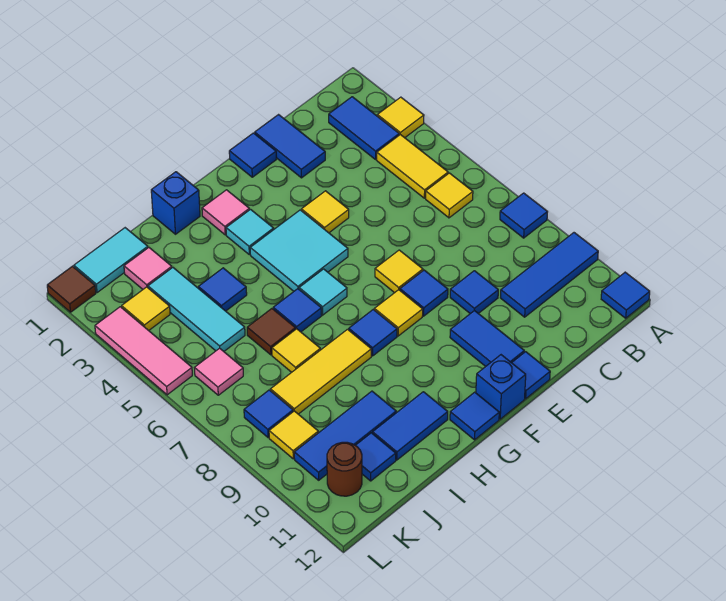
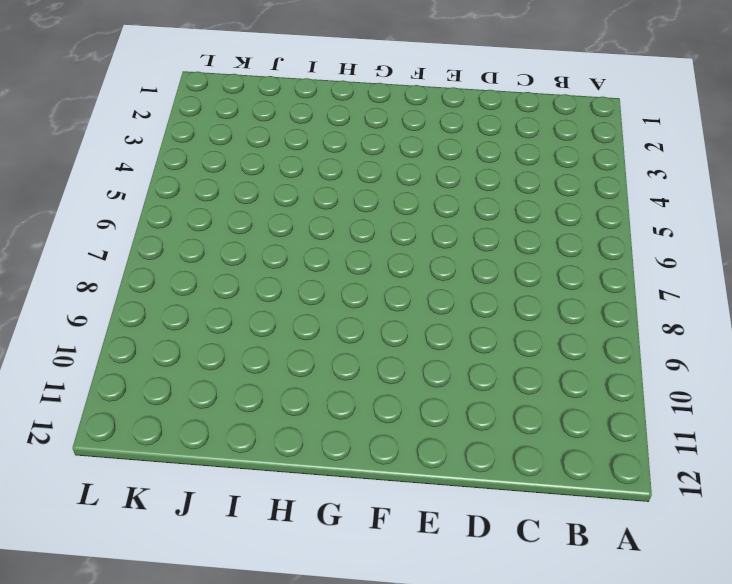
none -> yellow tile A3 level 1
none -> blue tile A8 level 1
none -> blue tile A10:C10 level 1
none -> blue tile A12 level 1

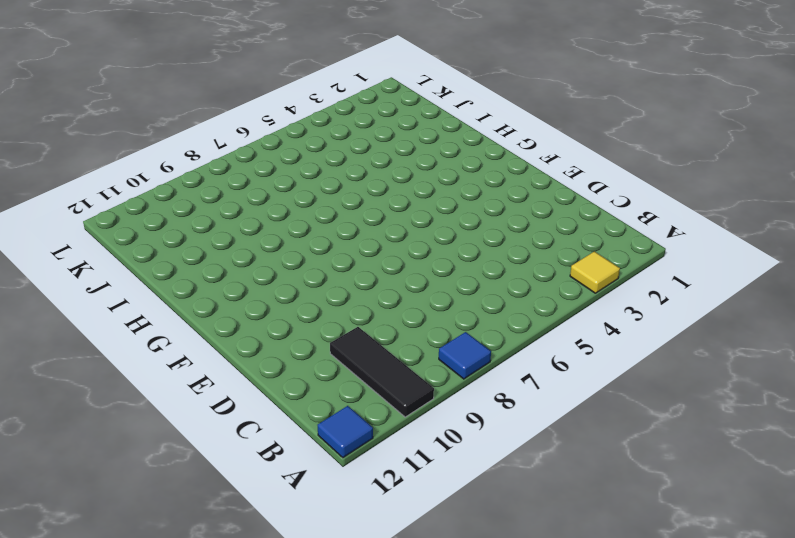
black tile A10:C10 level 1 -> blue tile A10:C10 level 1
none -> blue tile B2:B3 level 1
none -> yellow tile B4:B5 level 1
none -> yellow tile B6 level 1
none -> blue tile D1:D2 level 1

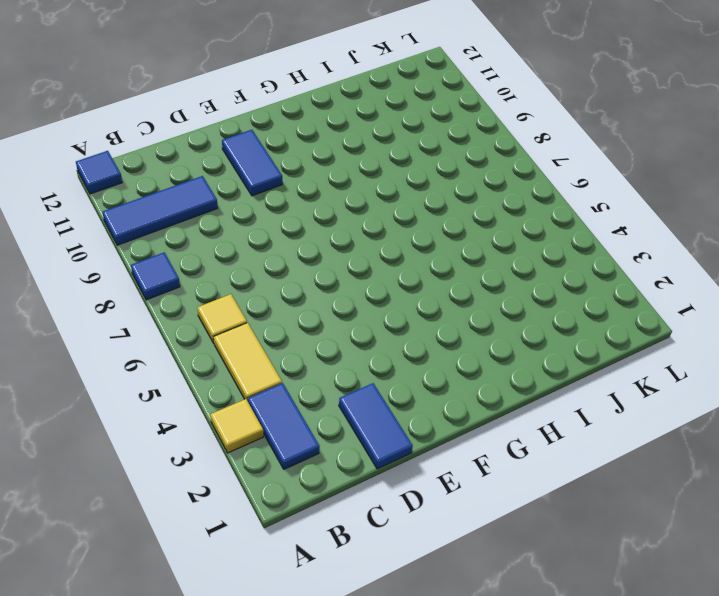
none -> blue tile D9 level 1
none -> blue tile E1 level 1
none -> yellow tile E4 level 1
none -> yellow tile E7 level 1

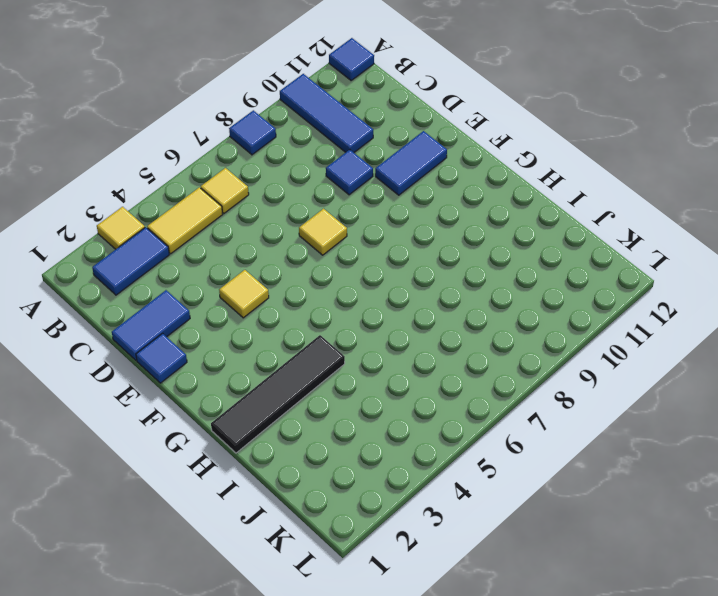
black tile H1:H4 level 1 -> blue brick H1 level 1
none -> blue tile E8 level 1
none -> blue tile E12 level 1
none -> cyan tile F4:G5 level 1
none -> yellow tile F8 level 1

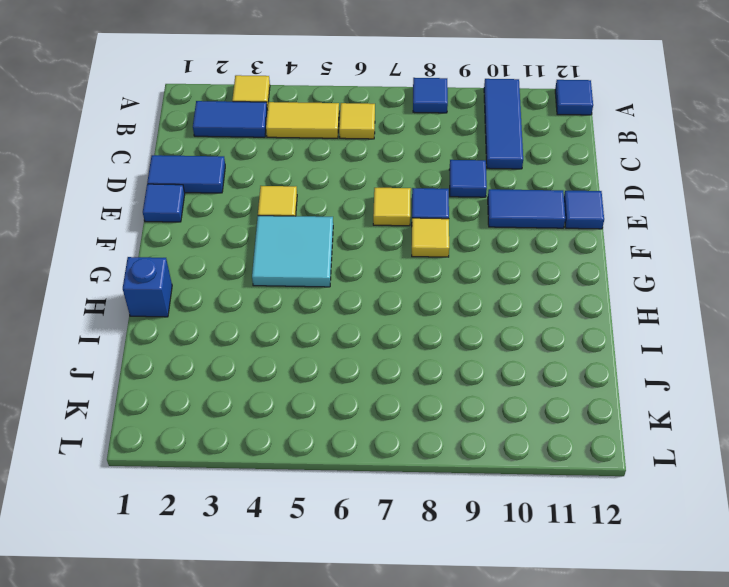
none -> blue brick F12 level 1
none -> pink tile G2 level 1
none -> cyan tile G3 level 1
none -> cyan tile G6 level 1

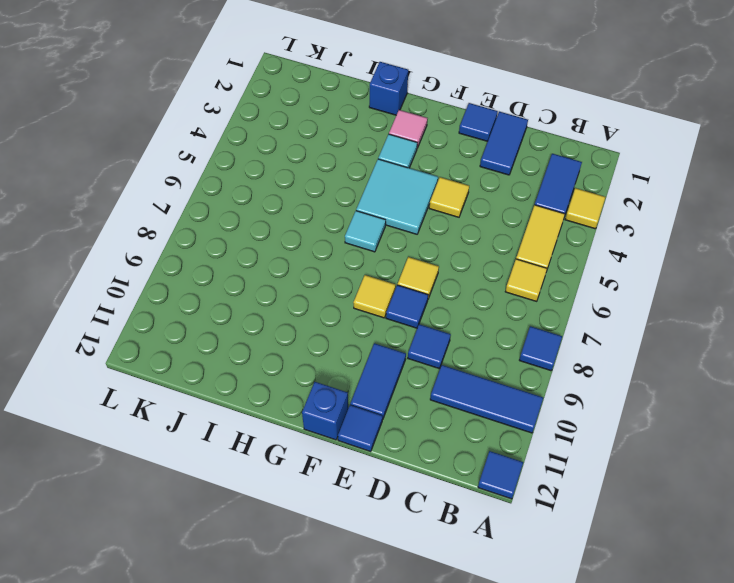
none -> blue tile G8 level 1
none -> blue tile G12 level 1
none -> blue tile H6 level 1
none -> yellow tile H8:J8 level 1

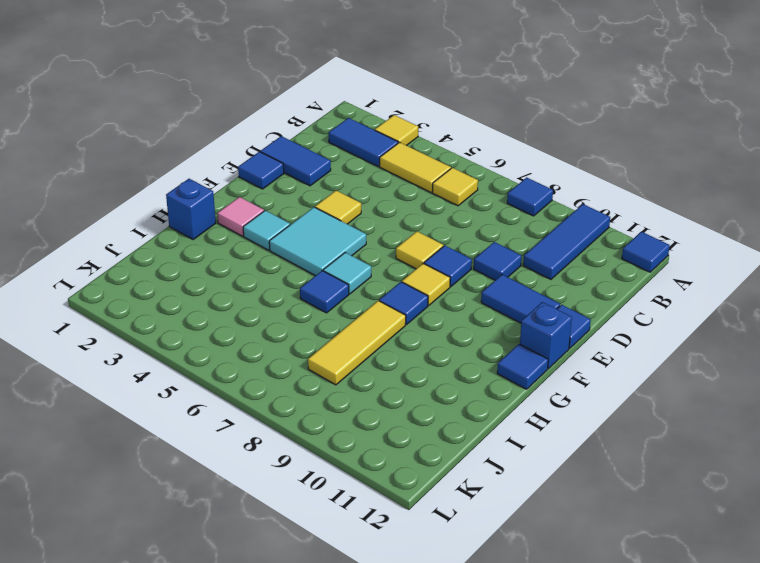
none -> blue tile H11:I11 level 1
none -> blue tile I4 level 1
none -> brown tile I6 level 1
none -> yellow tile I7 level 1

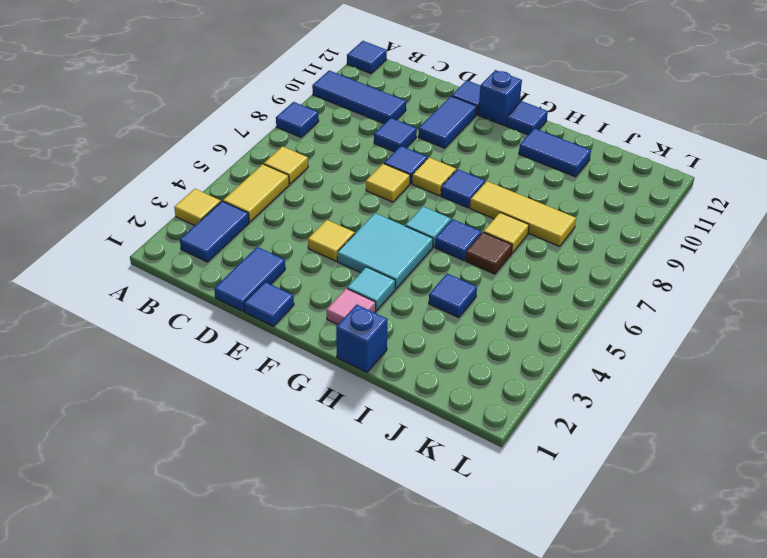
none -> blue tile I10:K10 level 1
none -> cyan tile J1:K1 level 1
none -> pink tile J2 level 1
none -> cyan tile J3:J5 level 1

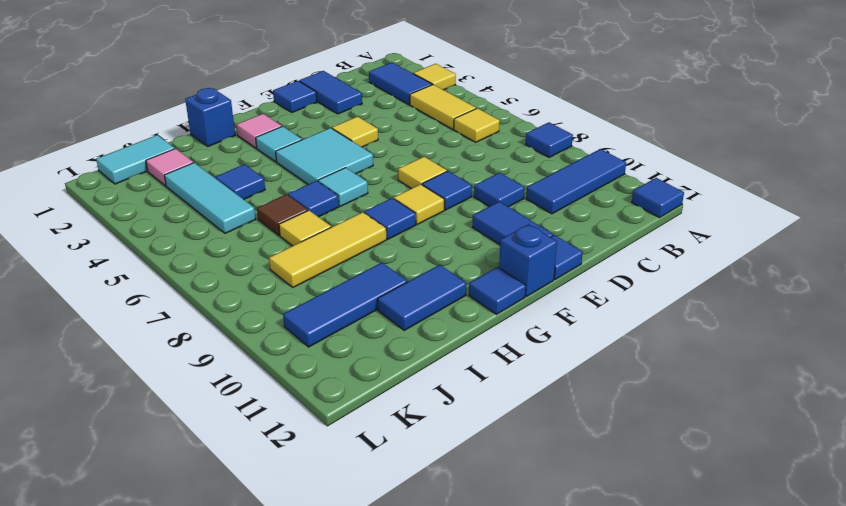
none -> blue tile J11 level 1
none -> yellow tile K3 level 1
none -> pink tile K6 level 1
none -> blue tile K8 level 1

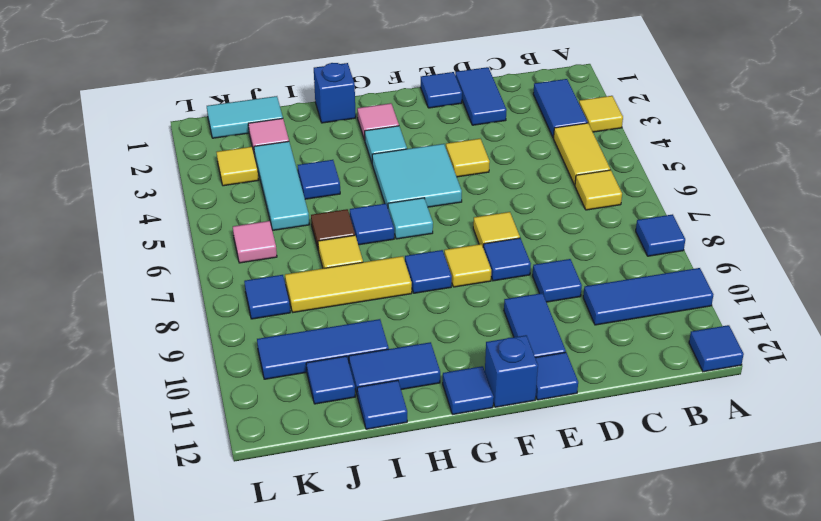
blue tile I12 level 1 -> none
none -> yellow tile K9 level 1
none -> brown round brick K11 level 1
none -> brown tile L1 level 1
none -> pink tile L3:L5 level 1

